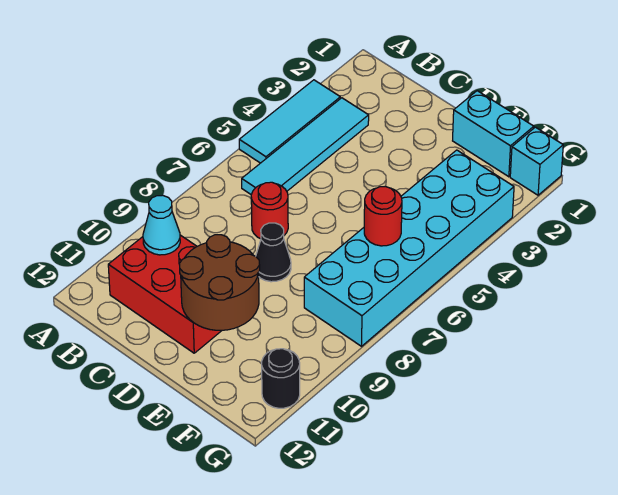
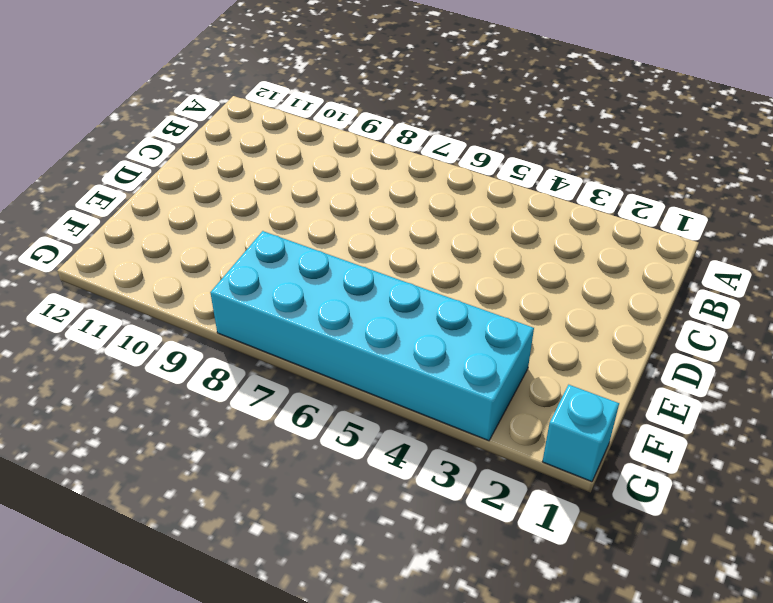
none -> cyan tile A3:A5 level 1
none -> cyan tile B3:B6 level 1
none -> red brick B10:D11 level 1

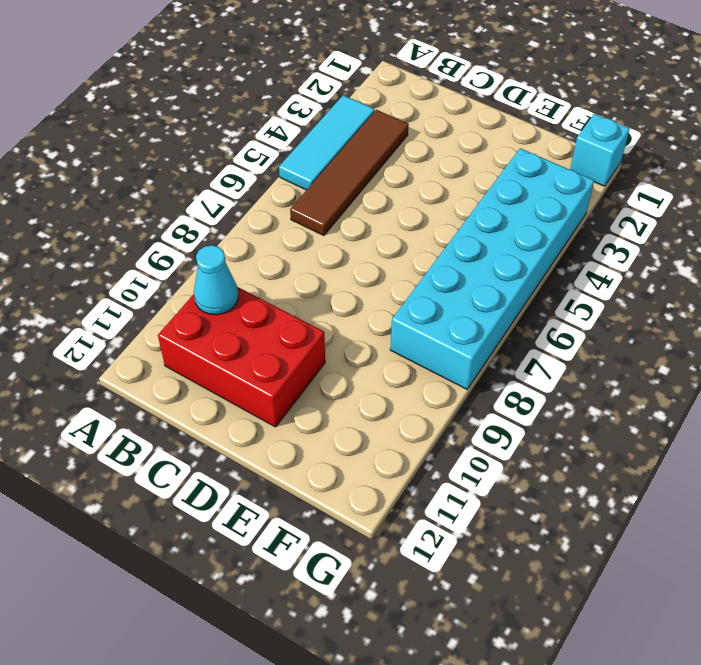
brown tile B3:B6 level 1 -> cyan tile B3:B6 level 1
none -> red round brick C7 level 1
none -> black cone D8 level 1
none -> cyan brick E1:F1 level 1

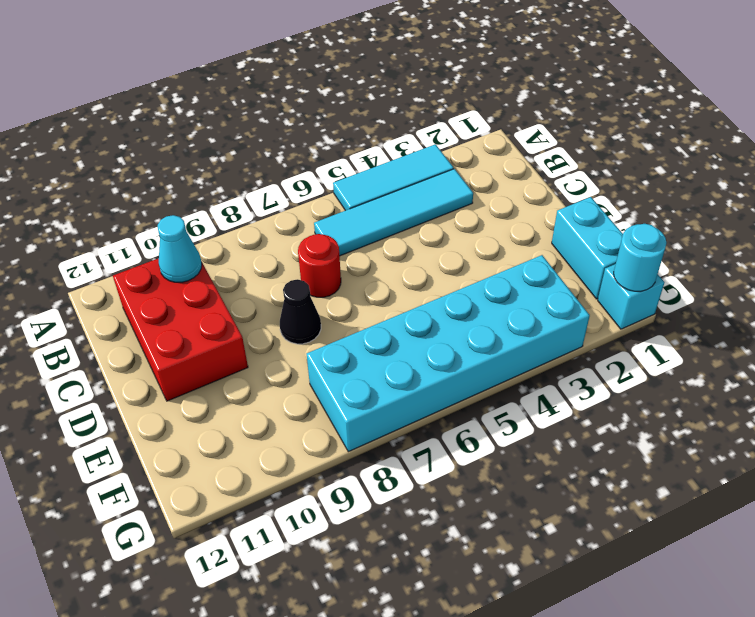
cyan round brick G1 level 2 -> none
none -> black round brick G11 level 1
none -> brown round brick D10:E11 level 2
none -> red round brick F6 level 2

